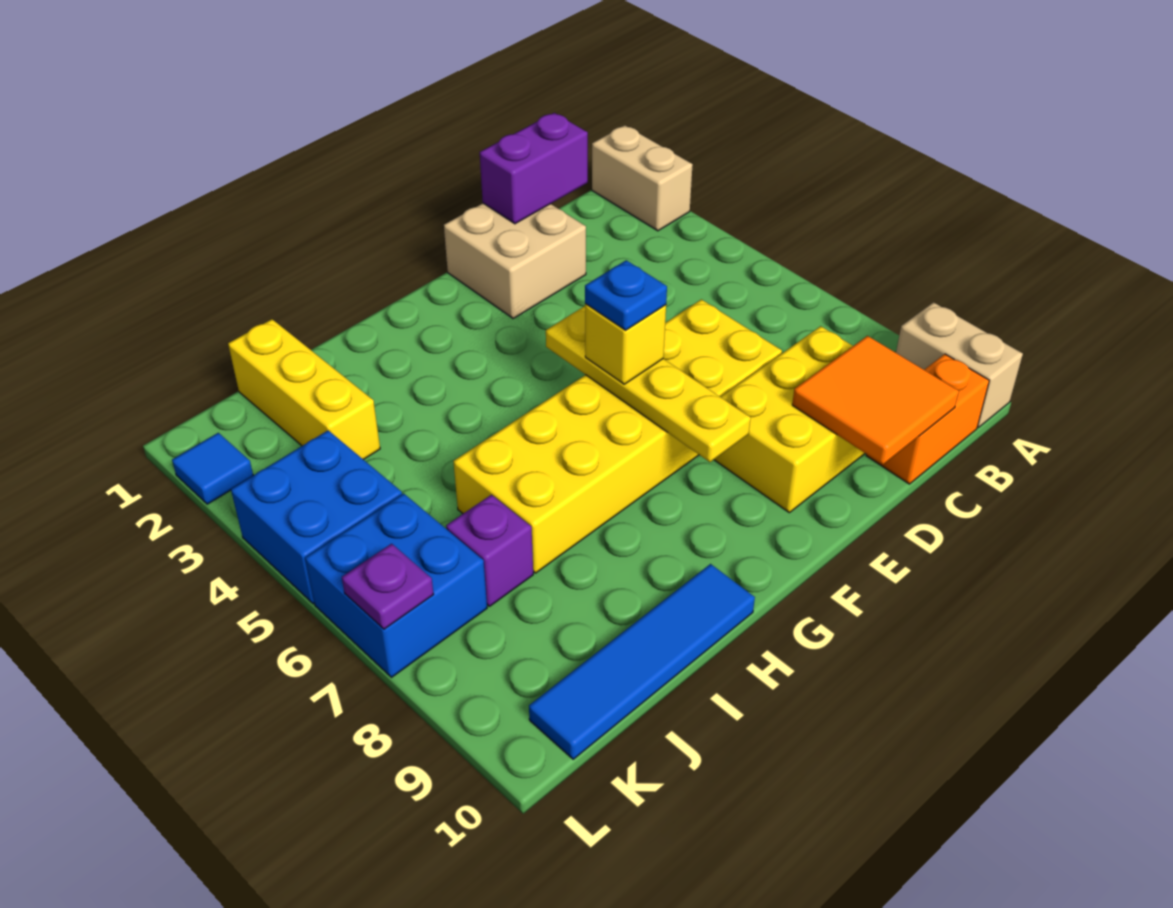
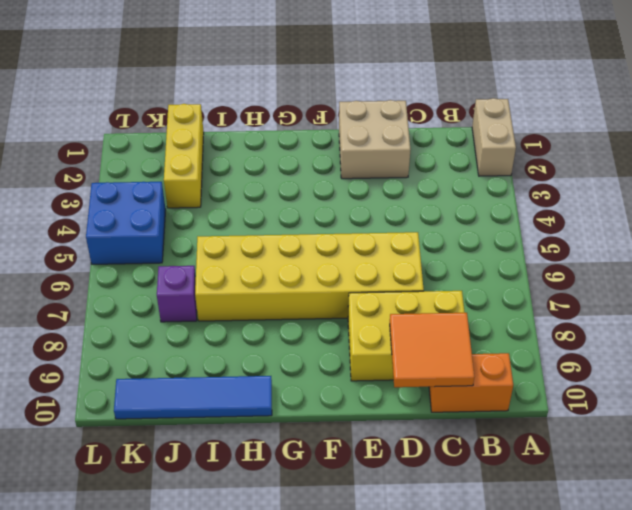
none -> tan brick A9:A10 level 1
none -> blue brick K6:L7 level 1
none -> blue tile L2 level 1

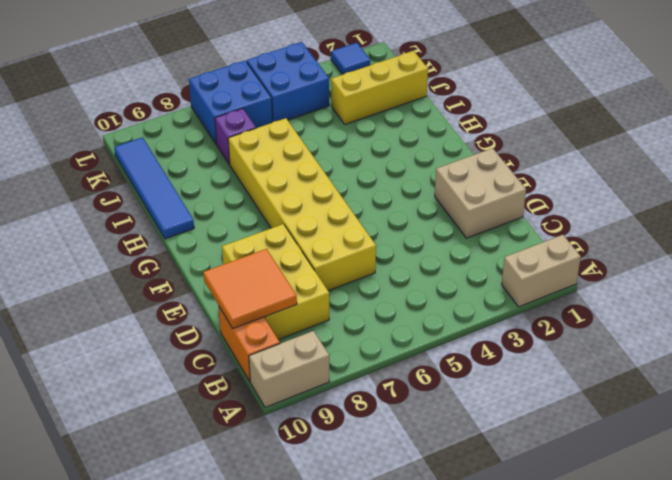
none -> purple brick C1:D1 level 2
none -> yellow plate F5:F8 level 2
none -> purple plate L7 level 2

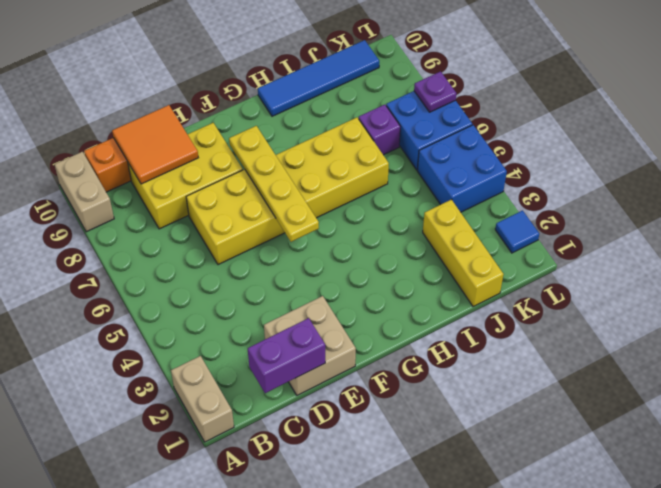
none -> yellow brick F6 level 3
none -> blue plate F6 level 4

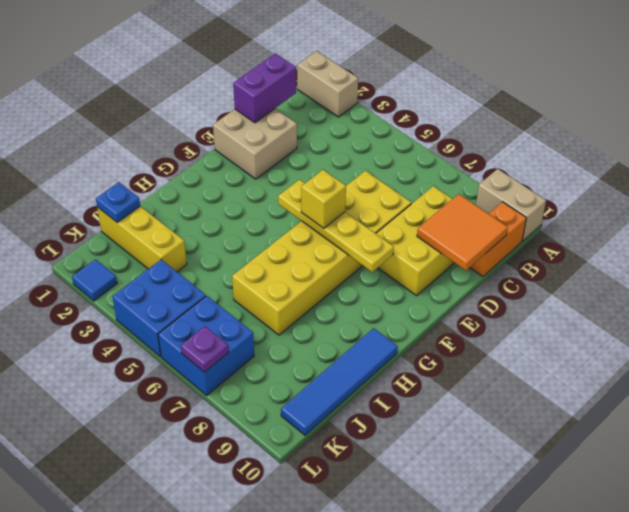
blue plate J1 level 2 -> blue plate F6 level 4
none -> purple brick J7 level 1

